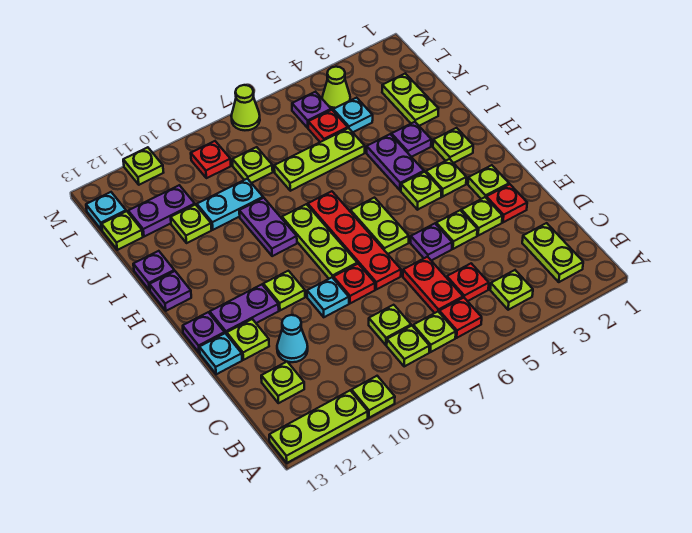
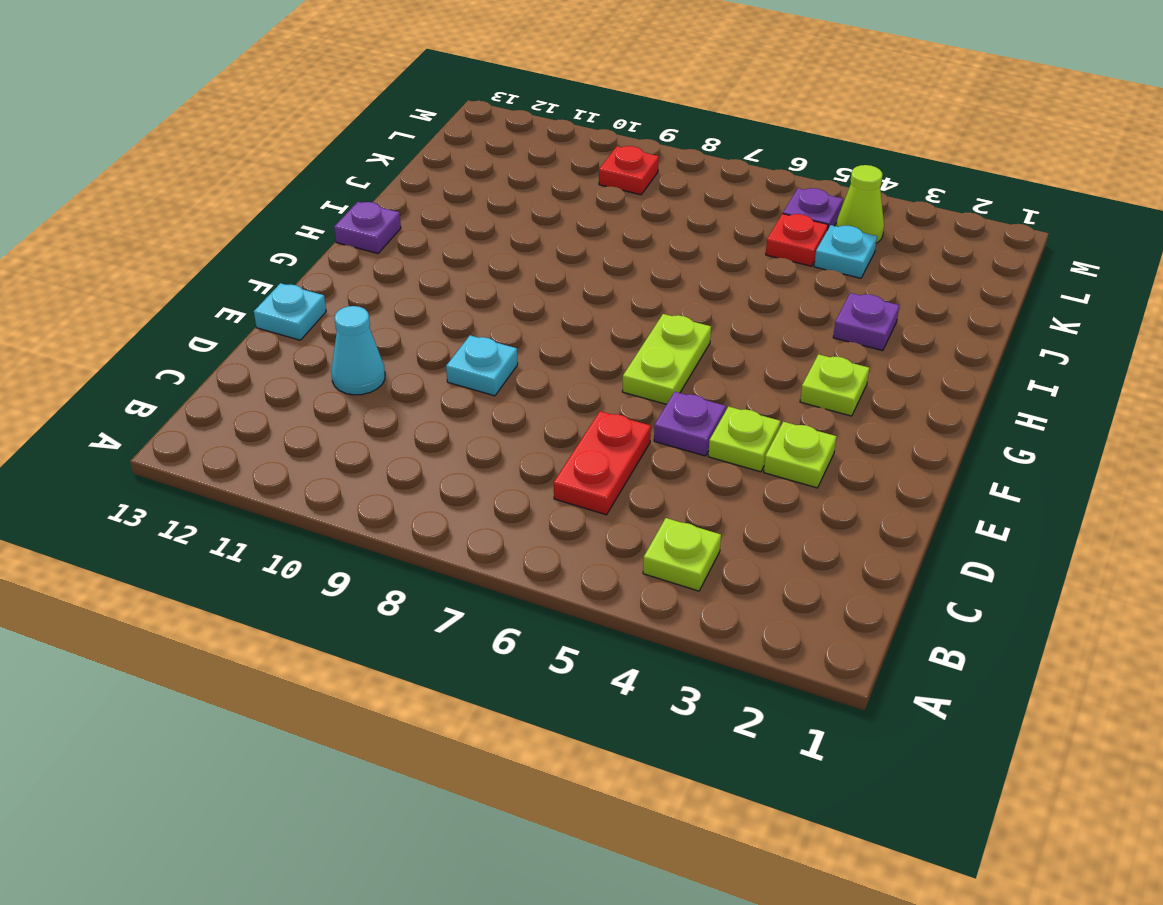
none -> lime plate A10 level 1
none -> lime plate A11:A13 level 1
none -> lime plate B2:C2 level 1
none -> red plate B6 level 1

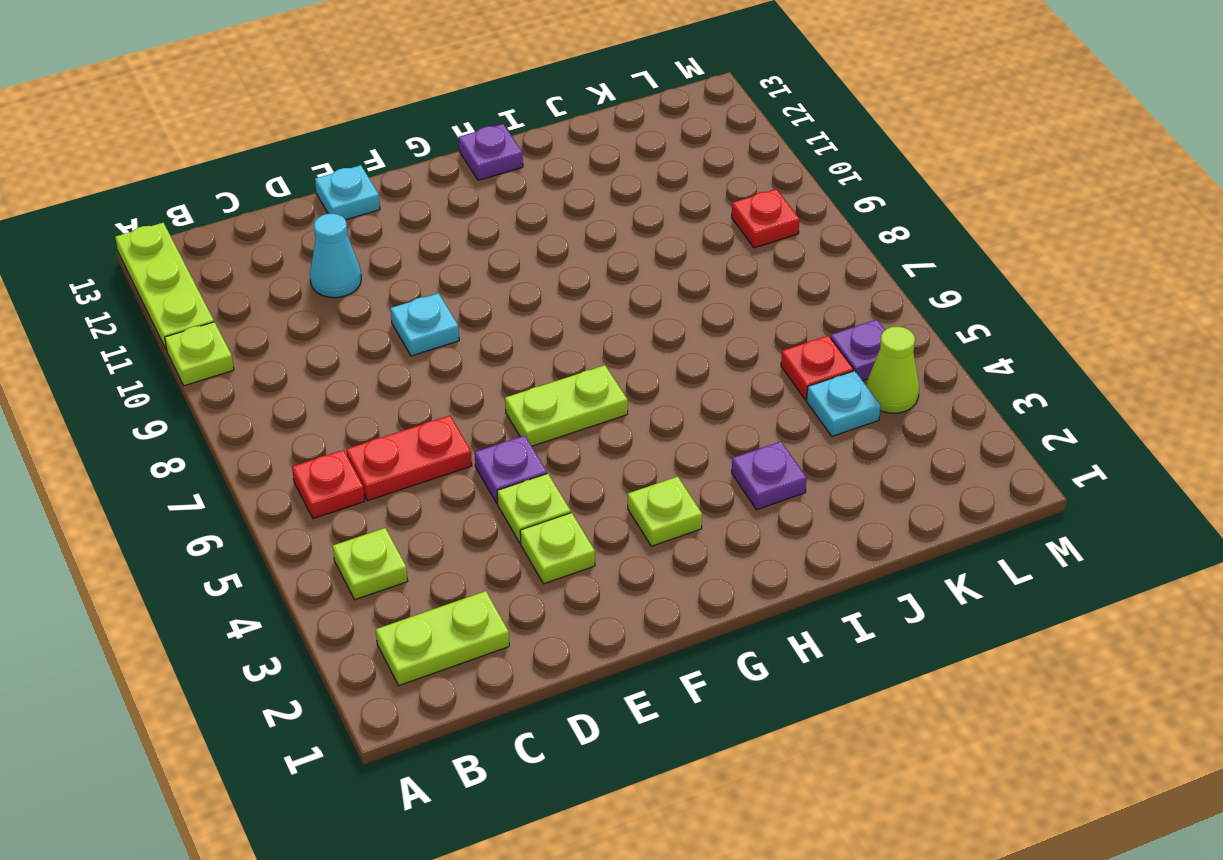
none -> lime plate B7 level 1
none -> lime plate B8 level 1
none -> red plate C5 level 1
none -> lime plate C8 level 1

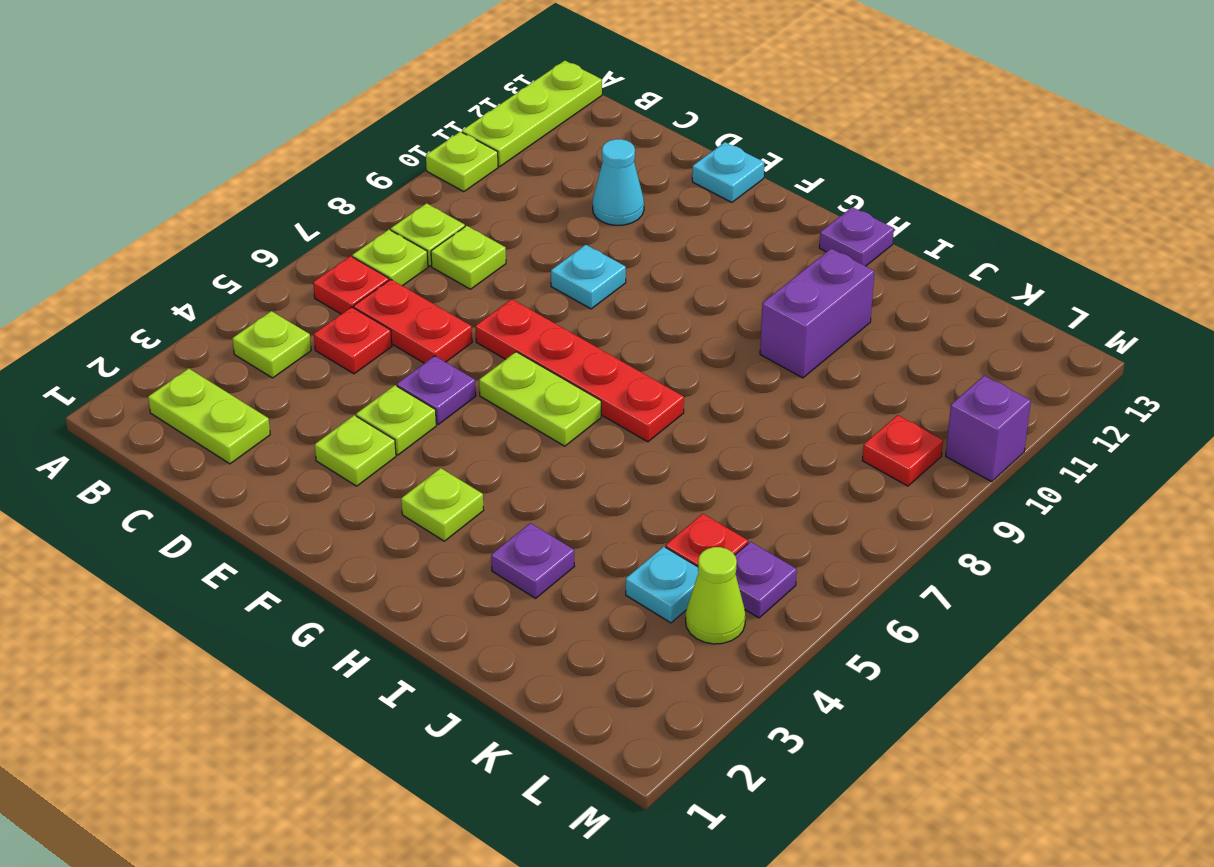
purple brick I10:I11 level 1 -> none
purple brick M10 level 1 -> none
none -> lime plate C12 level 1
none -> red plate E2 level 1
none -> red plate E8 level 1
none -> lime plate E12 level 1

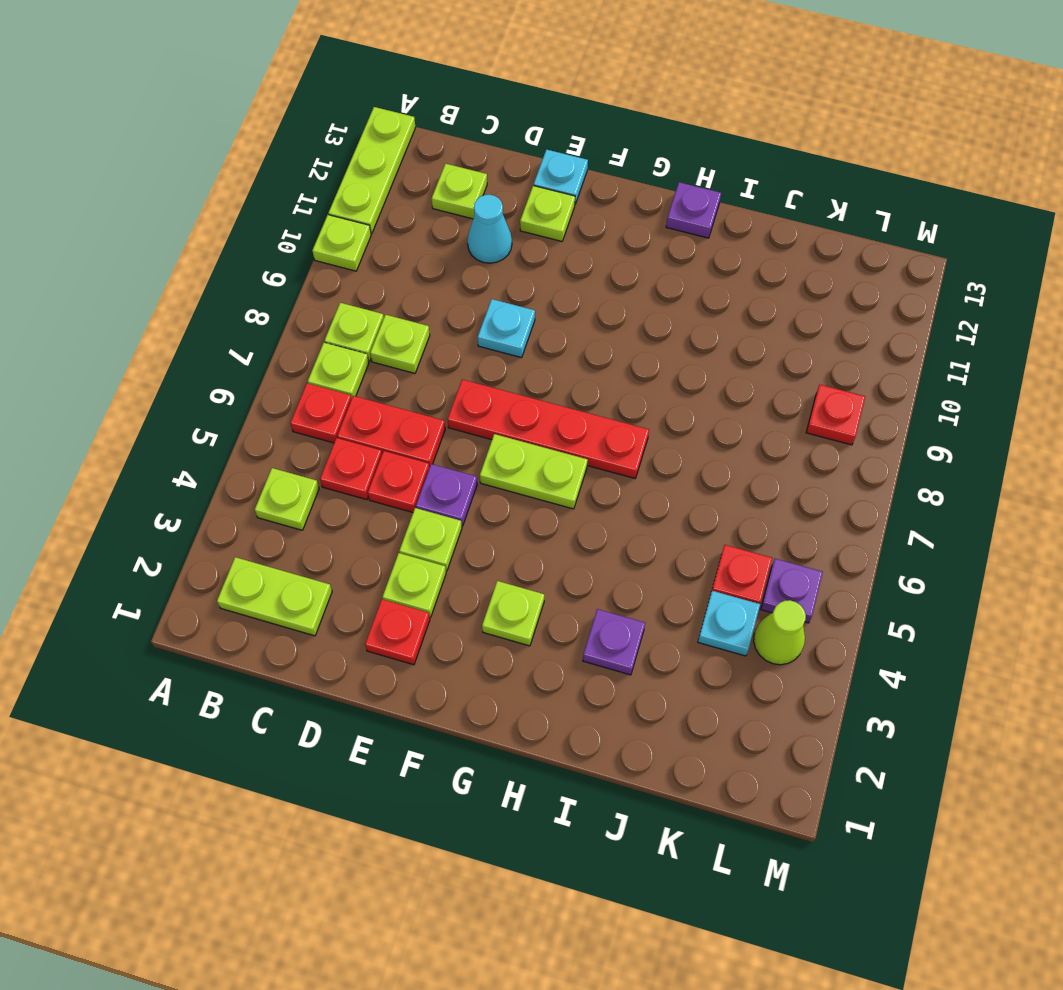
red plate D5 level 1 -> red plate E8 level 1
none -> lime plate F2 level 1
none -> lime plate F8:H8 level 1
none -> lime plate F10 level 1
none -> purple plate F11:F12 level 1

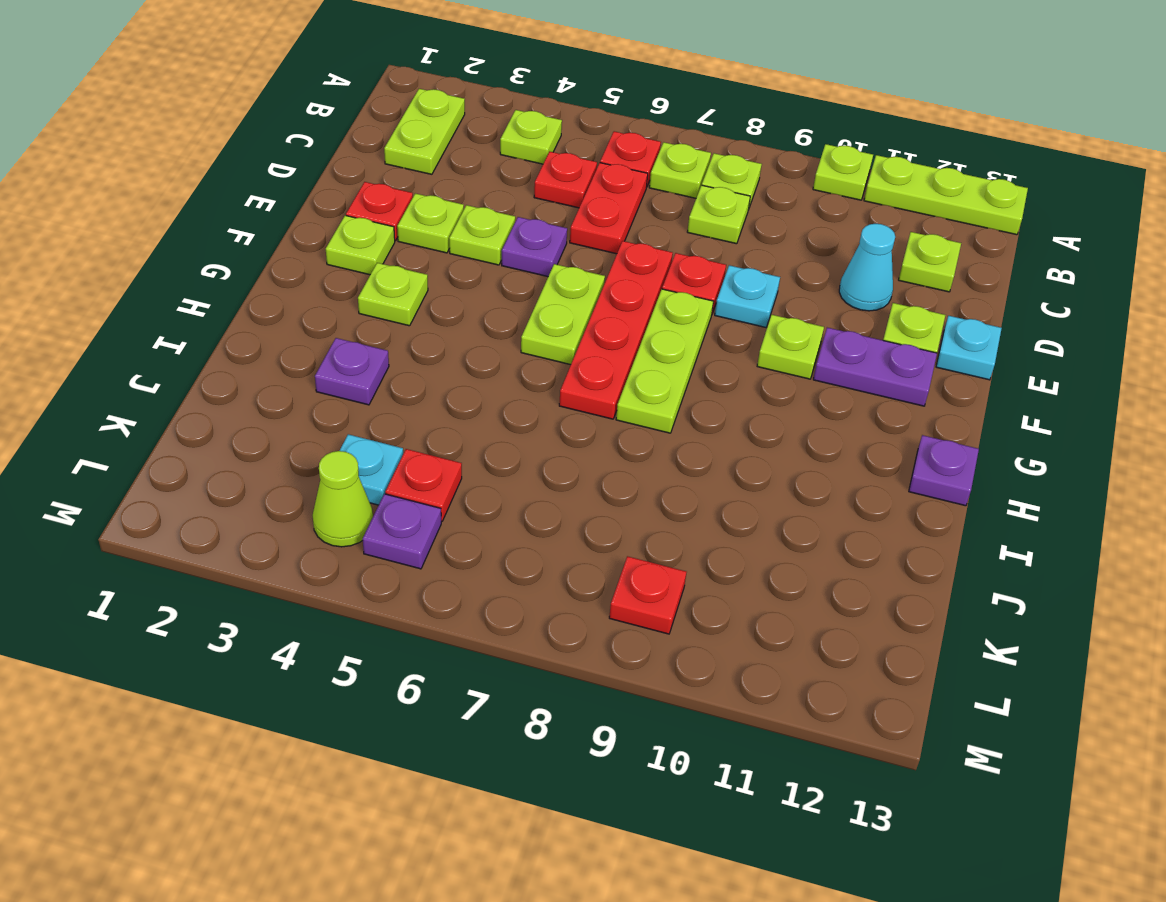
none -> purple plate F13 level 1
none -> lime plate G4 level 1
none -> lime plate H2 level 1
none -> purple plate H4:I4 level 1

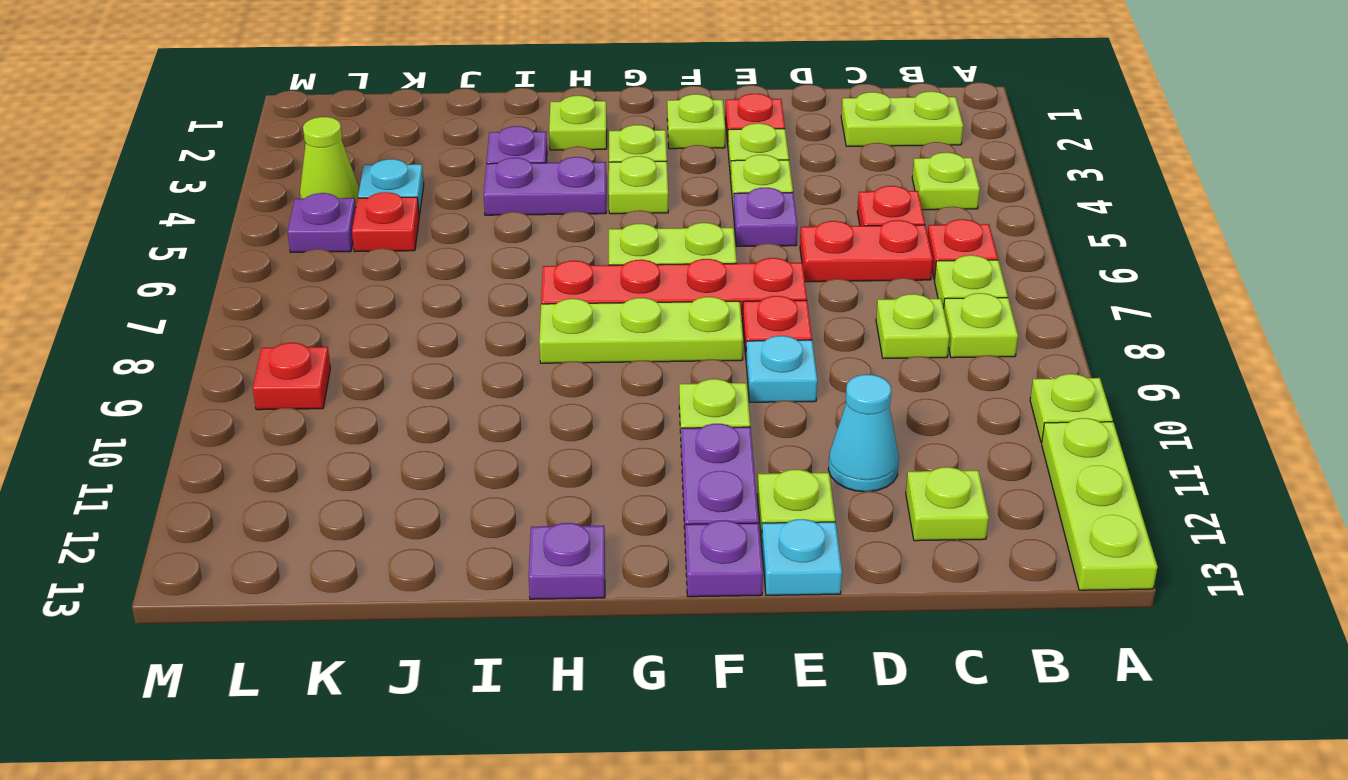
none -> purple plate H9:I9 level 1
none -> purple plate I13 level 1
none -> lime plate J2:K2 level 1
none -> lime plate J5:J7 level 1

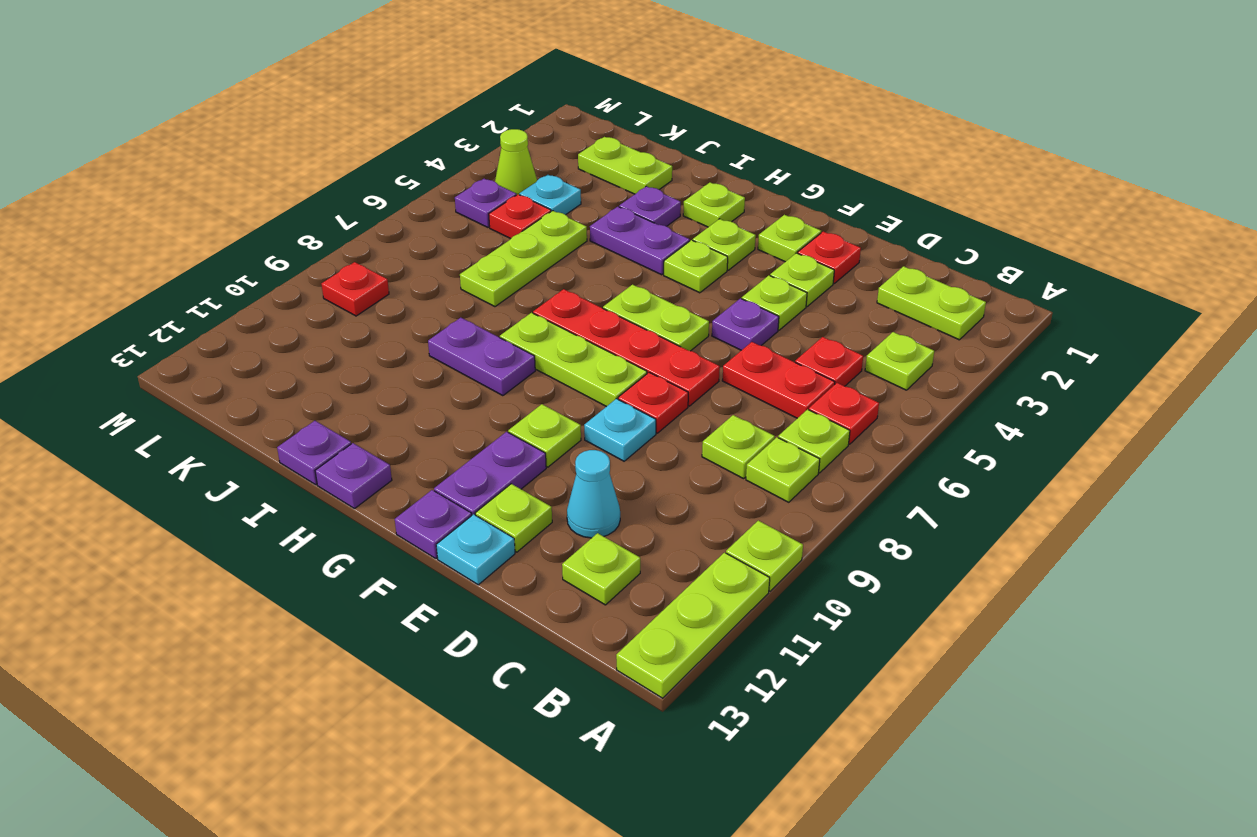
none -> cyan plate J9:J10 level 1
none -> lime plate J11 level 1
none -> lime plate K8 level 1
none -> purple plate K11:K12 level 1

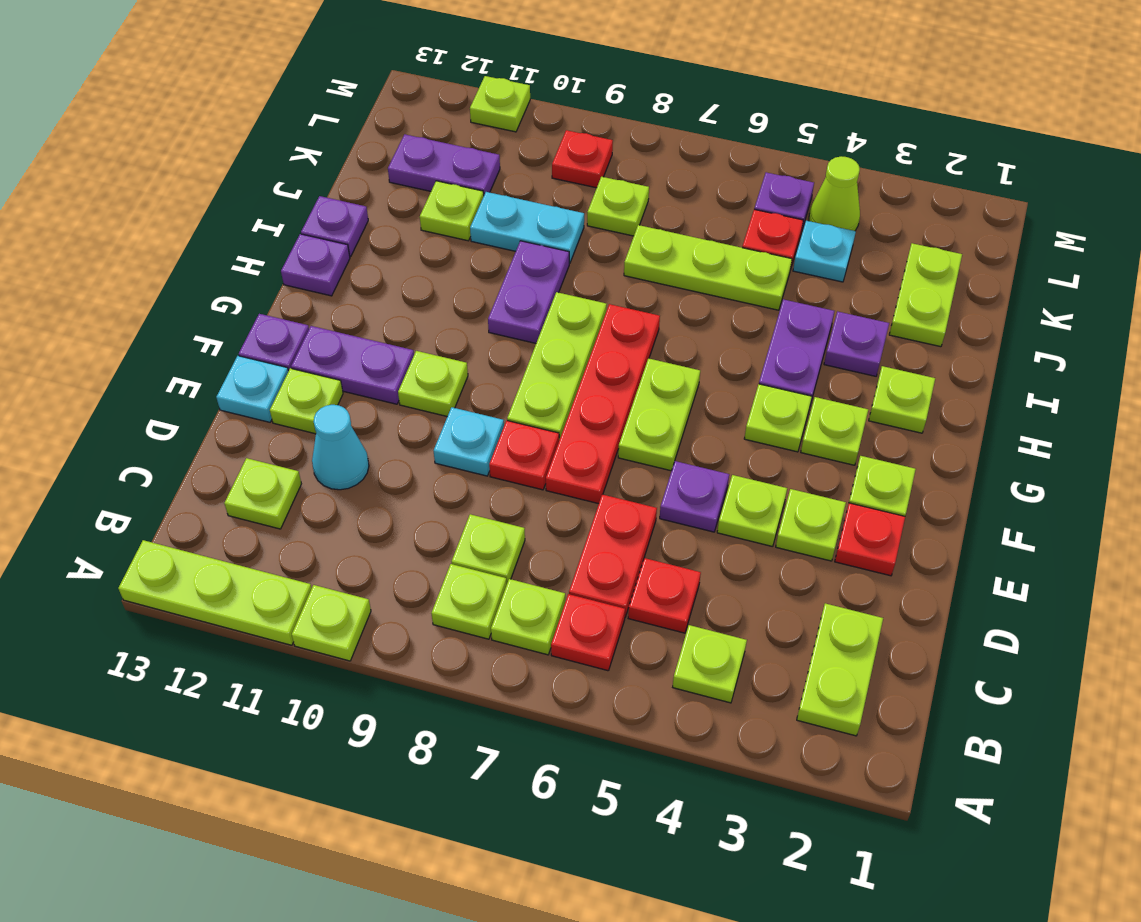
none -> lime plate K13 level 1
none -> cyan plate L13 level 1
none -> lime cone M7 level 1

